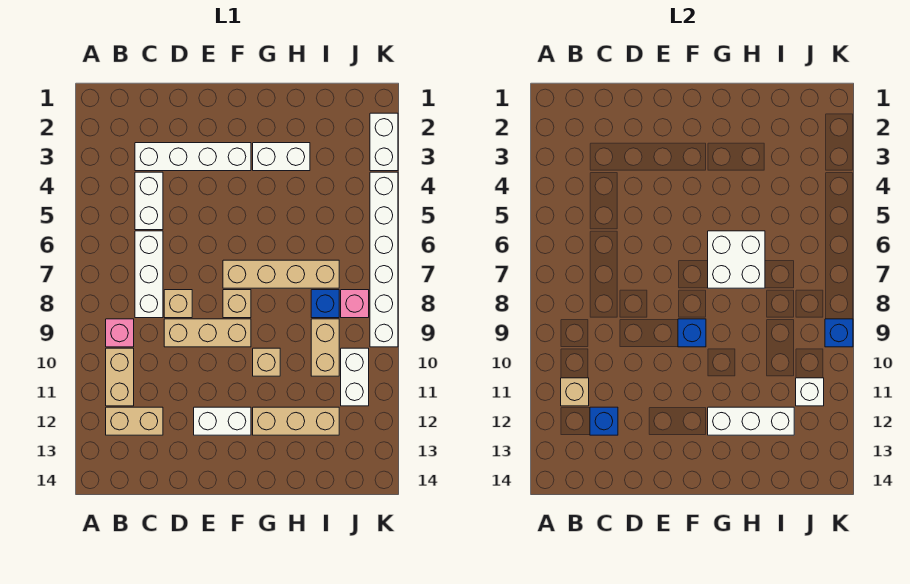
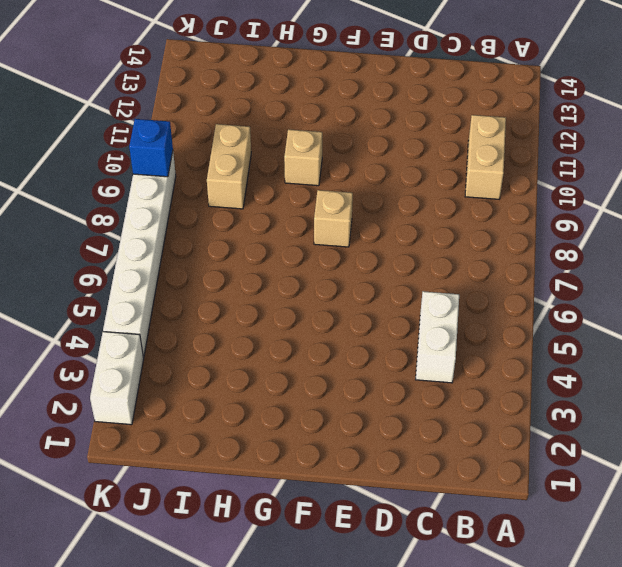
none -> pink brick B9 level 1
none -> tan brick B12:C12 level 1
none -> white brick C3:F3 level 1

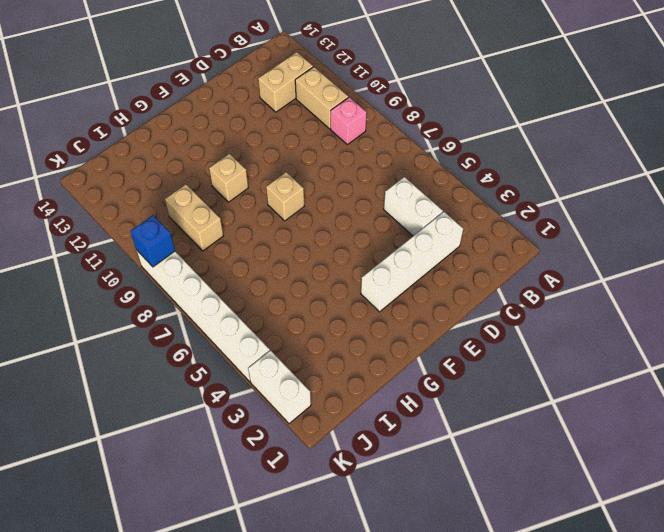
none -> white brick C6:C8 level 1
none -> tan brick D8 level 1
none -> tan brick D9:F9 level 1

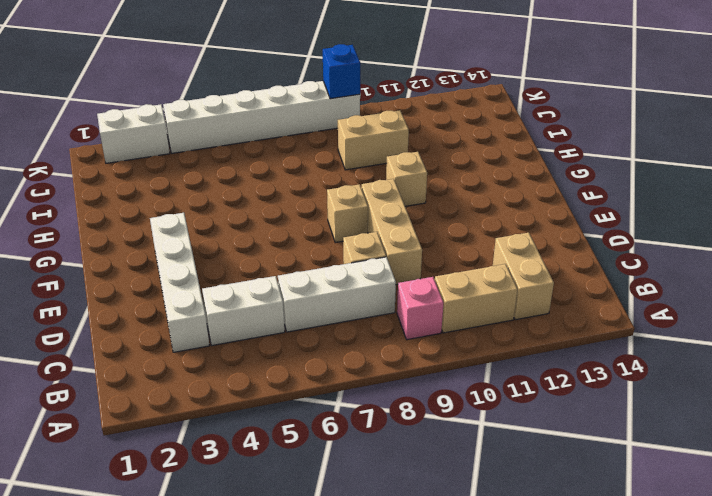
none -> white brick E12:F12 level 1
none -> tan brick F7:I7 level 1
none -> white brick G3:H3 level 1

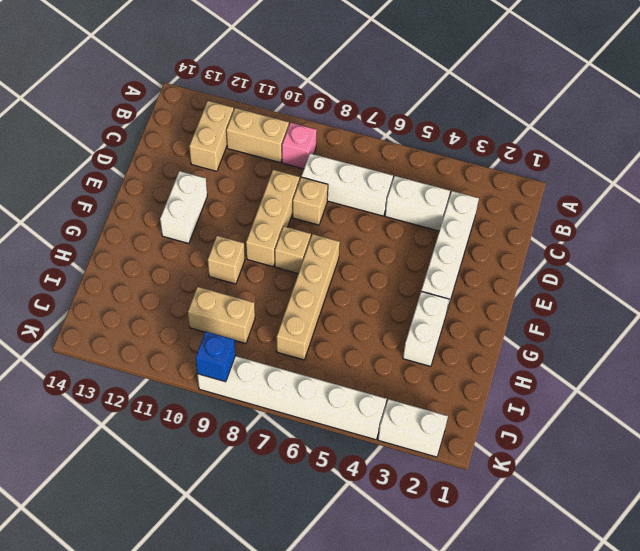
none -> tan brick G12:I12 level 1
none -> blue brick I8 level 1
none -> pink brick J8 level 1

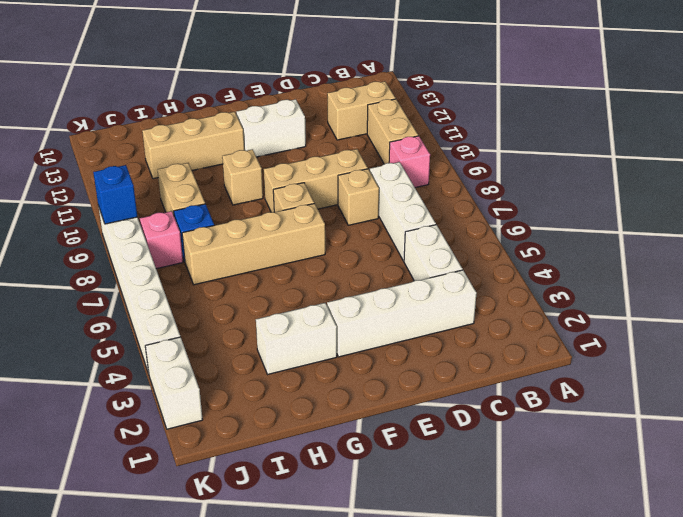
none -> white brick J10:J11 level 1
none -> tan brick B11 level 2
none -> blue brick C12 level 2

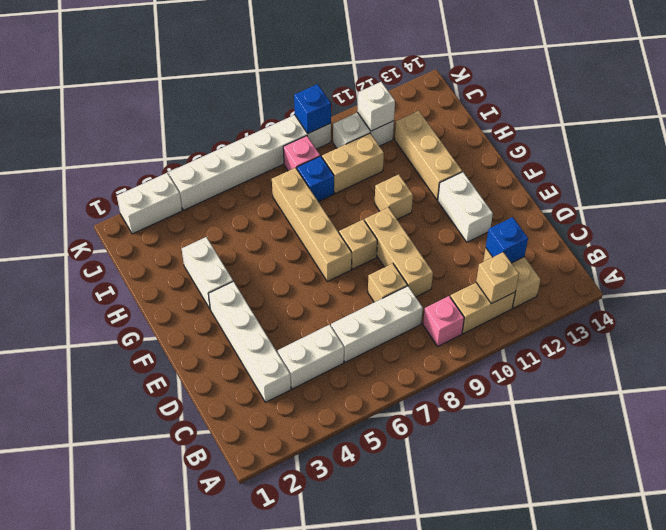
none -> blue brick F9 level 2
none -> white brick G6:H7 level 2
none -> white brick G12:I12 level 2

